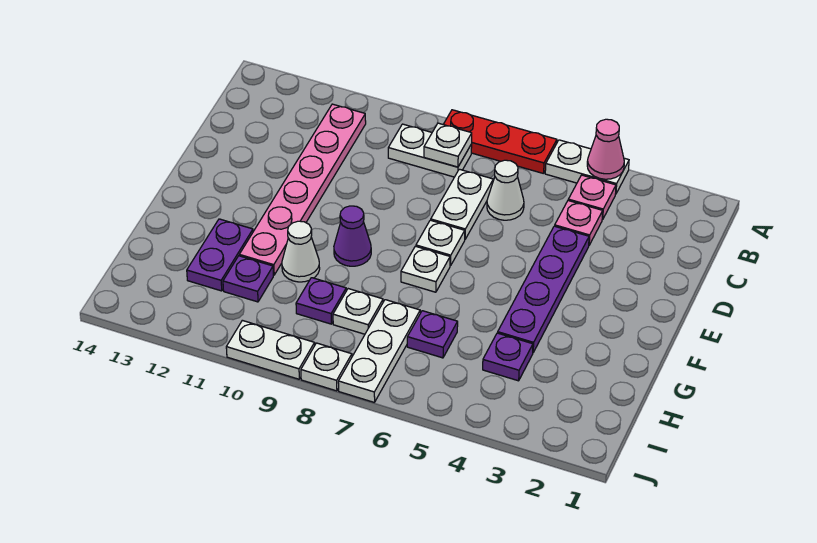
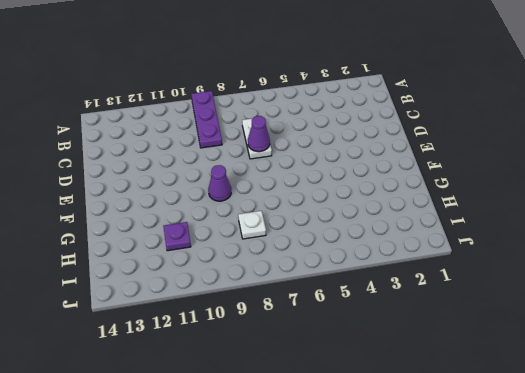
purple plate A9:C9 level 1 -> white plate B8:B9 level 1
purple cone D7 level 2 -> none
none -> white plate A4:A5 level 1
none -> red plate A6:A8 level 1
none -> pink plate B4 level 1

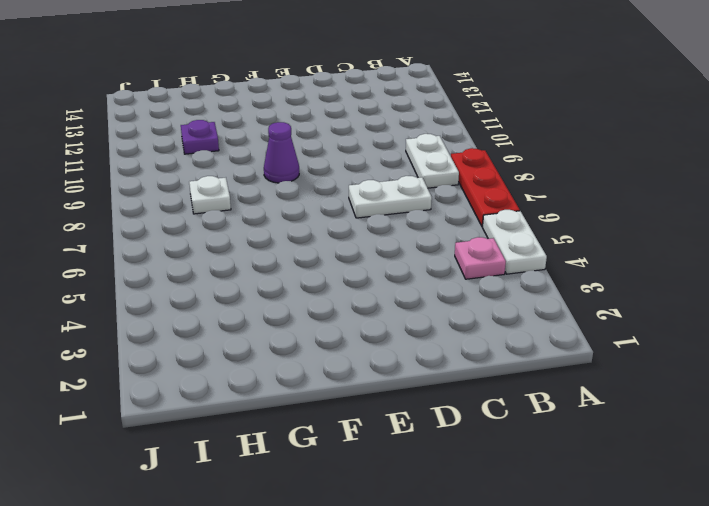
none -> pink plate B11:G11 level 1
none -> pink plate C4 level 1
none -> white cone C6 level 1

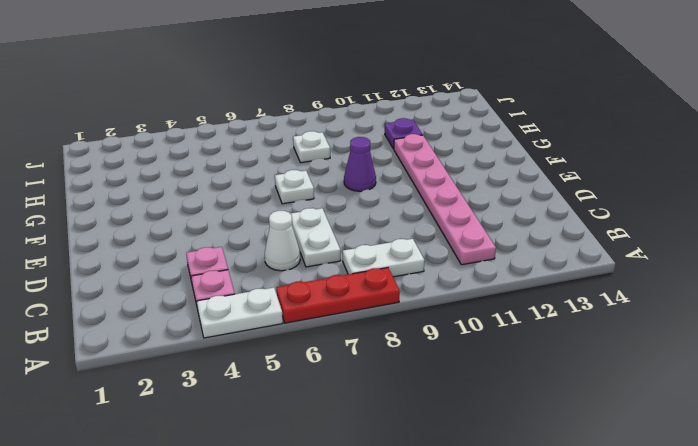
none -> purple plate D4:G4 level 1
none -> white plate E7 level 1
none -> white cone G10 level 1

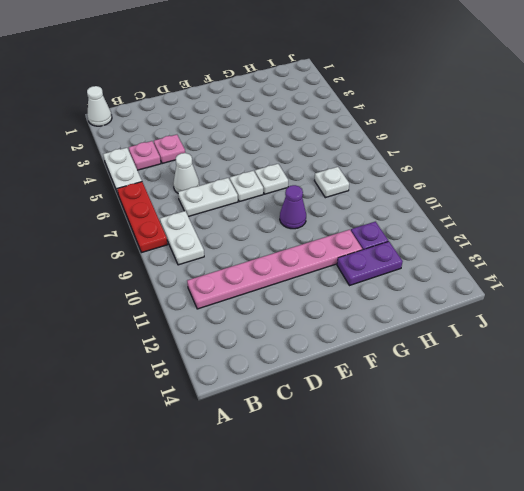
white cone A1 level 1 -> white cone G10 level 1
none -> purple plate D4:G4 level 1
none -> purple plate H4 level 1
none -> purple plate H6 level 1

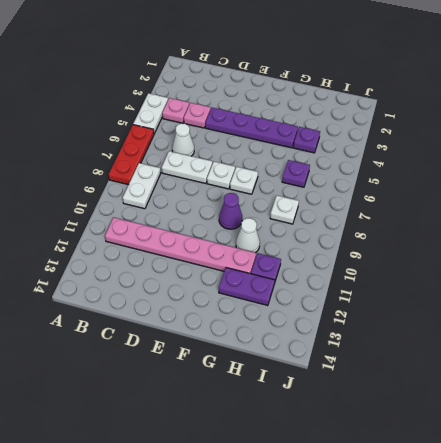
none -> white plate H7:J7 level 1
none -> purple plate H9 level 1
none -> white plate J8 level 1

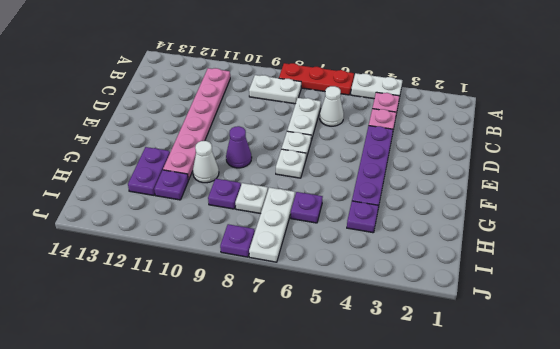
purple plate J8 level 1 -> white plate J8 level 1
none -> white plate J9:J10 level 1
none -> pink cone A4 level 2
none -> white plate B8 level 2

